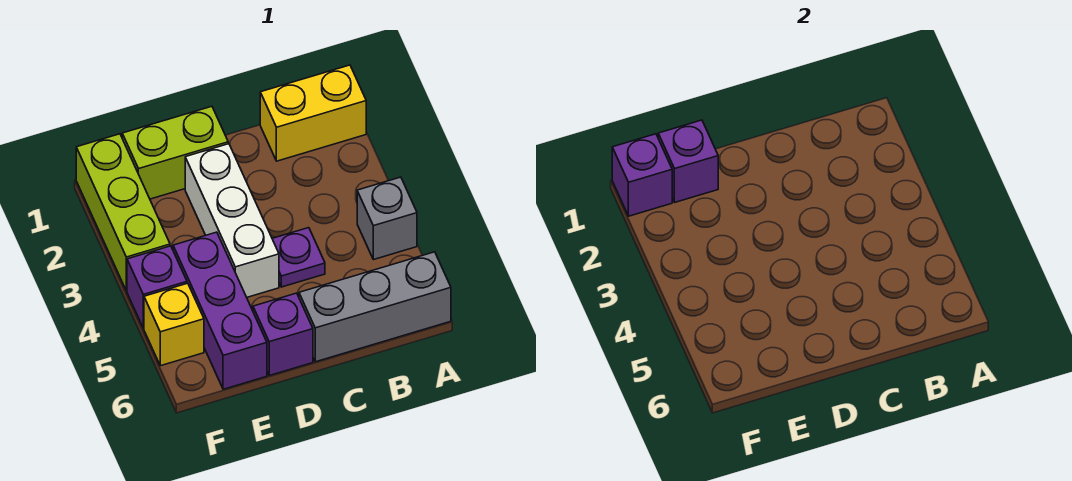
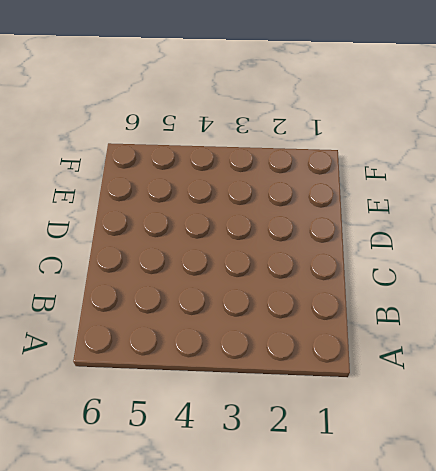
none -> yellow brick A1:B1 level 1
none -> grey brick A4 level 1
none -> grey brick A6:C6 level 1

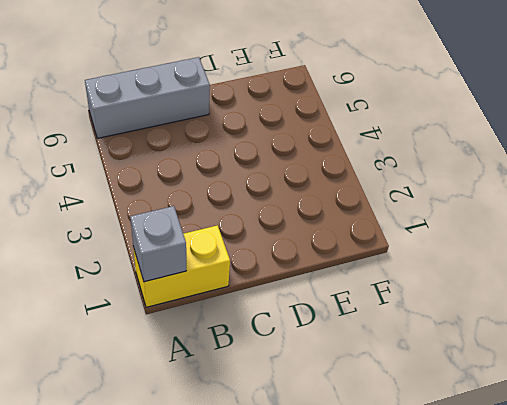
grey brick A1 level 2 -> grey brick A4 level 1
none -> purple plate C4 level 1
none -> lime brick D1:E1 level 1
none -> white brick D2:D4 level 1

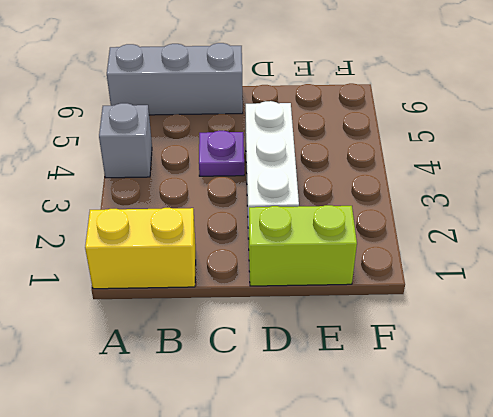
none -> purple brick D6 level 1
none -> purple brick E4:E6 level 1
none -> lime brick F1:F3 level 1

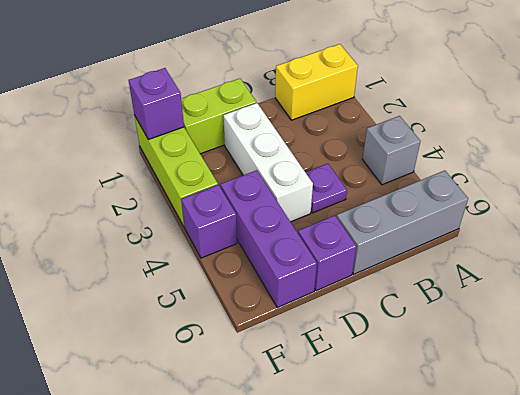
none -> yellow brick F5 level 1
none -> purple brick E1 level 2

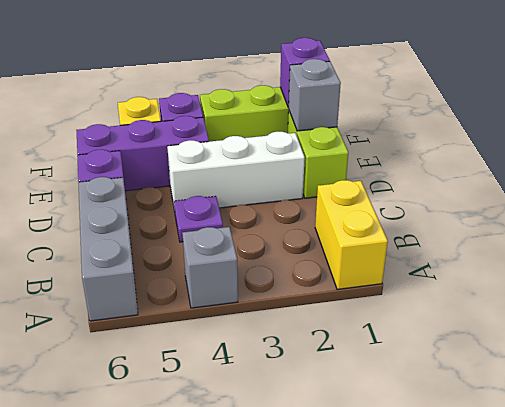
grey brick E1 level 2 -> purple brick E1 level 2

